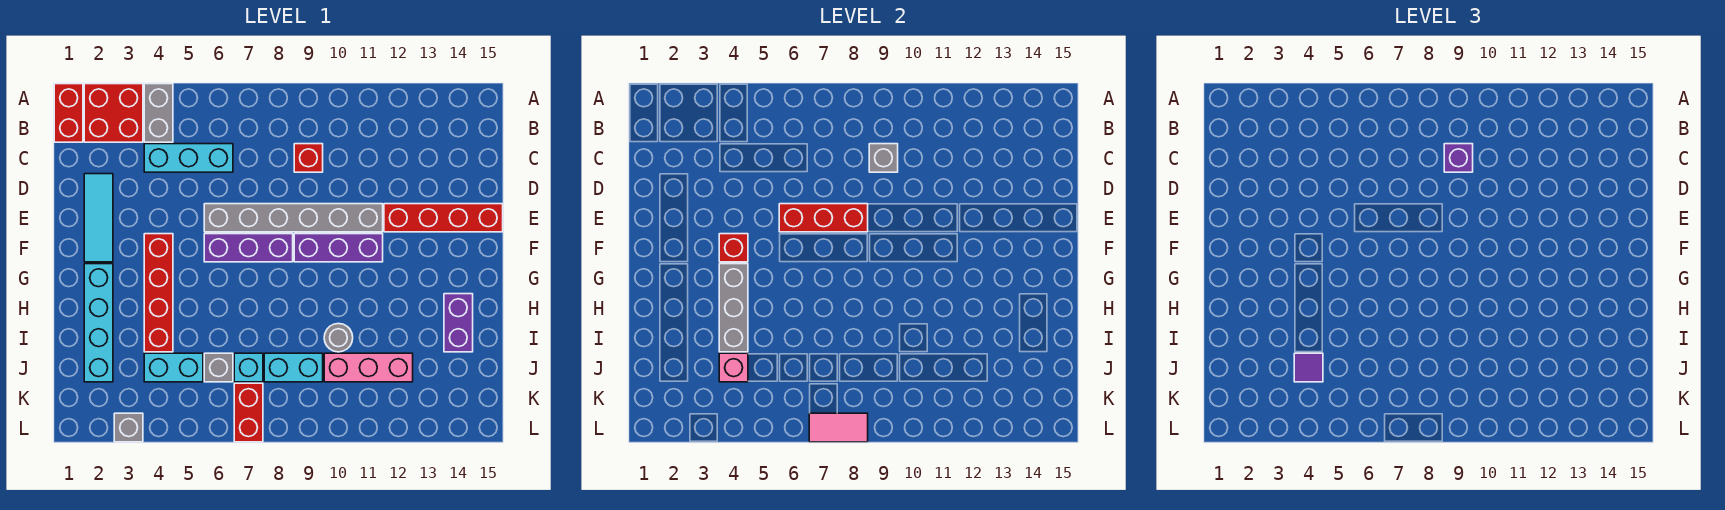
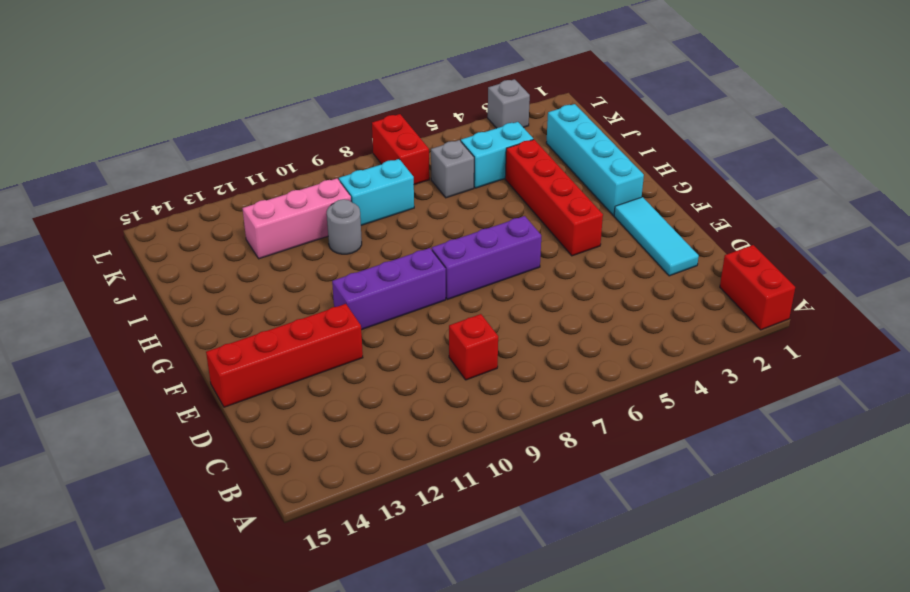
none -> red brick A2:B3 level 1
none -> grey brick A4:B4 level 1
none -> cyan brick C4:C6 level 1

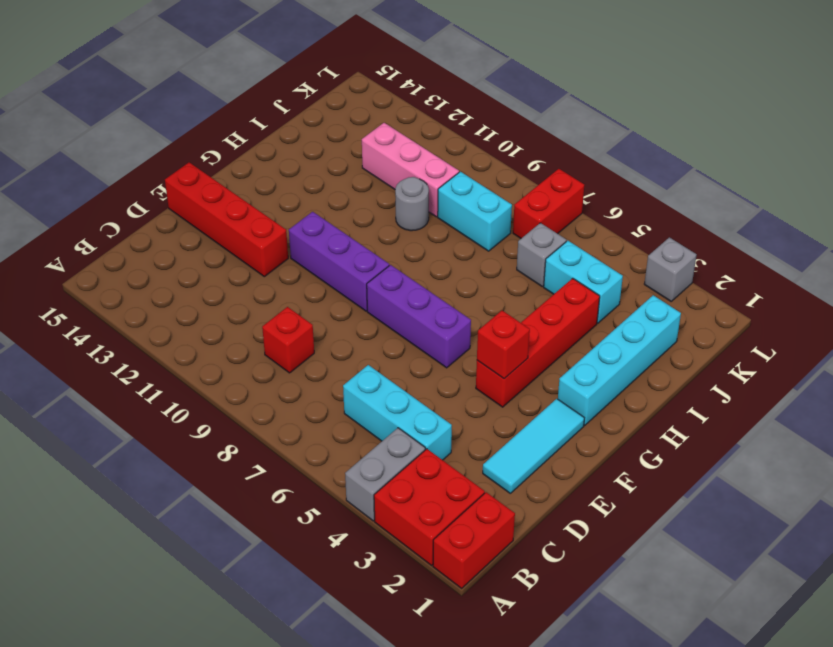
none -> grey brick E6:E11 level 1
none -> purple brick H14:I14 level 1
none -> cyan brick J7 level 1

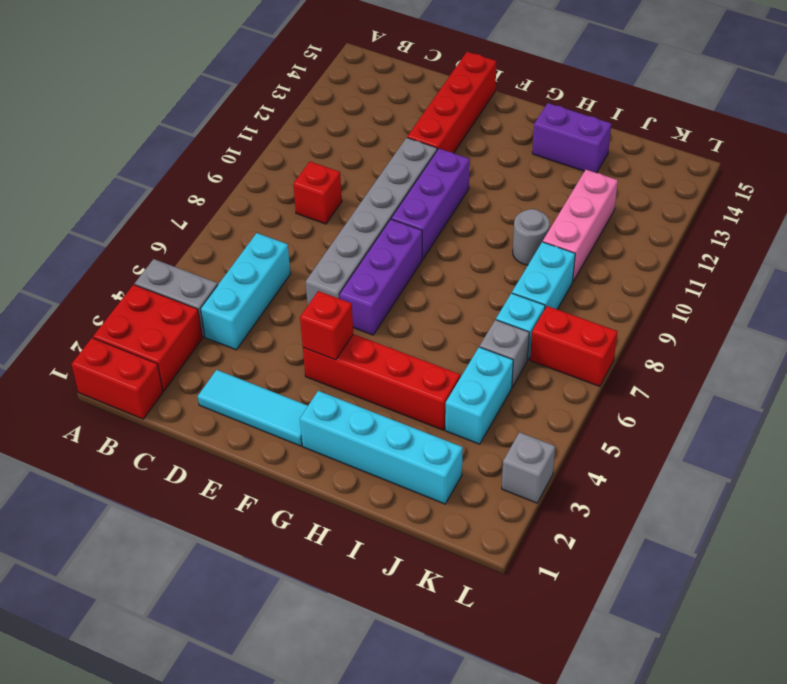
none -> grey brick C9 level 2
none -> red brick E6:E8 level 2
none -> grey brick G4:I4 level 2

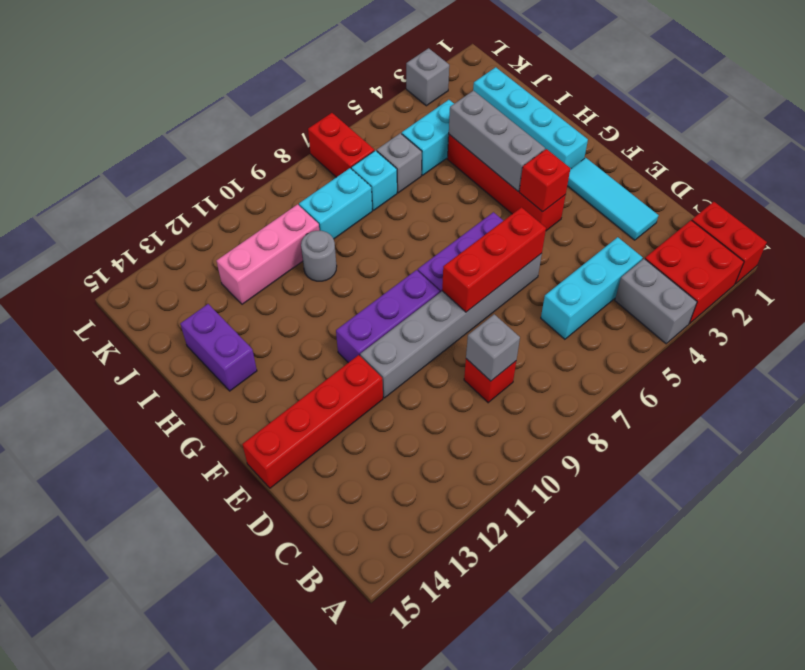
none -> pink brick J4 level 2
none -> pink tile L7:L8 level 2
none -> purple brick C9 level 3

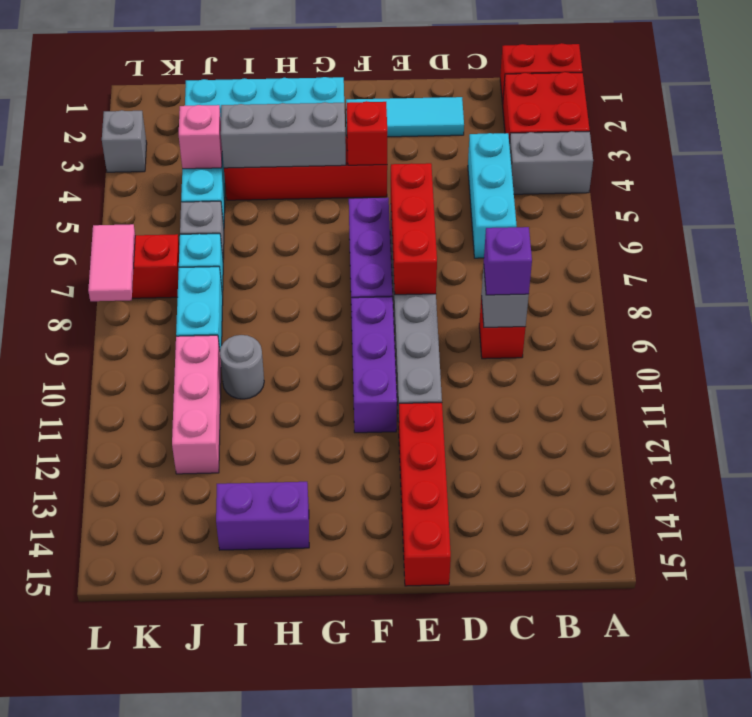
none -> purple tile J4 level 3

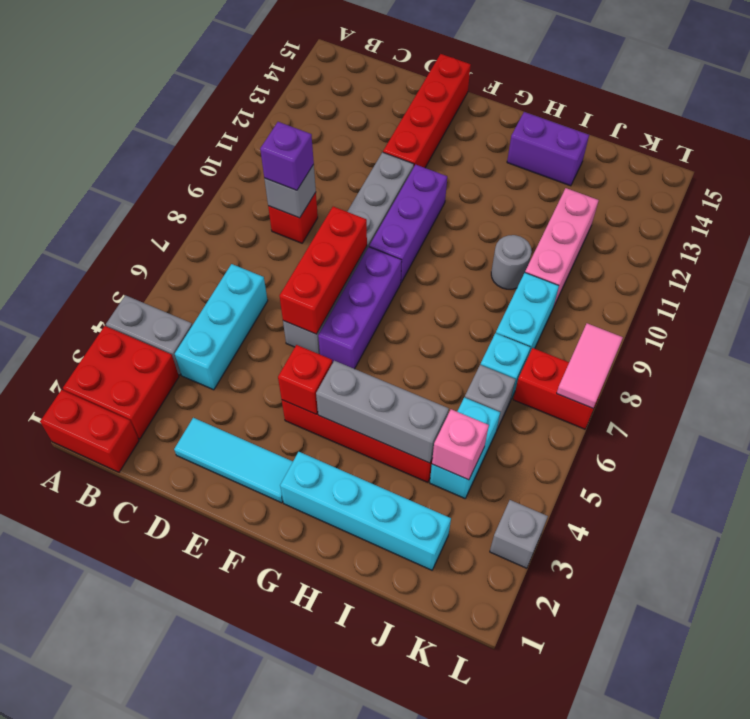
none -> purple tile J4 level 3

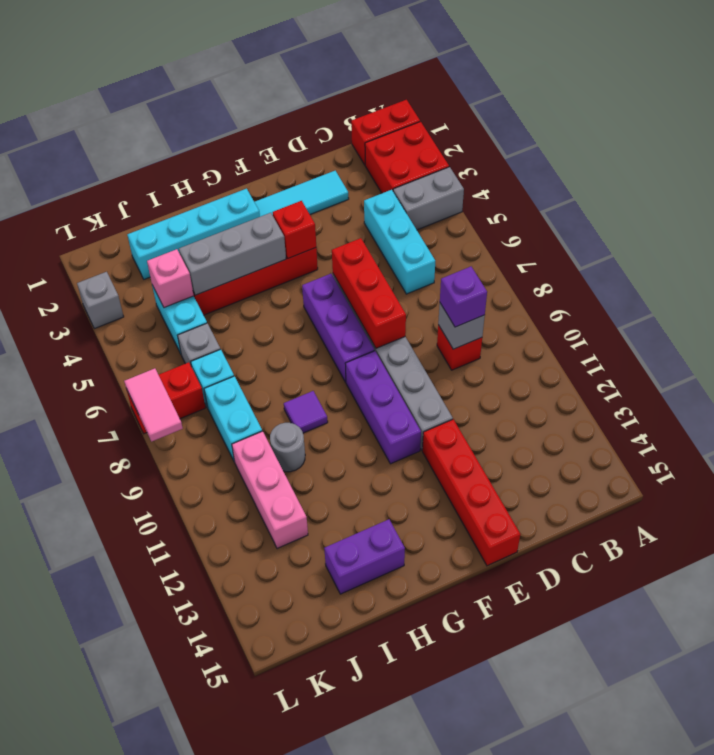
purple tile H9 level 1 -> purple tile J4 level 3

